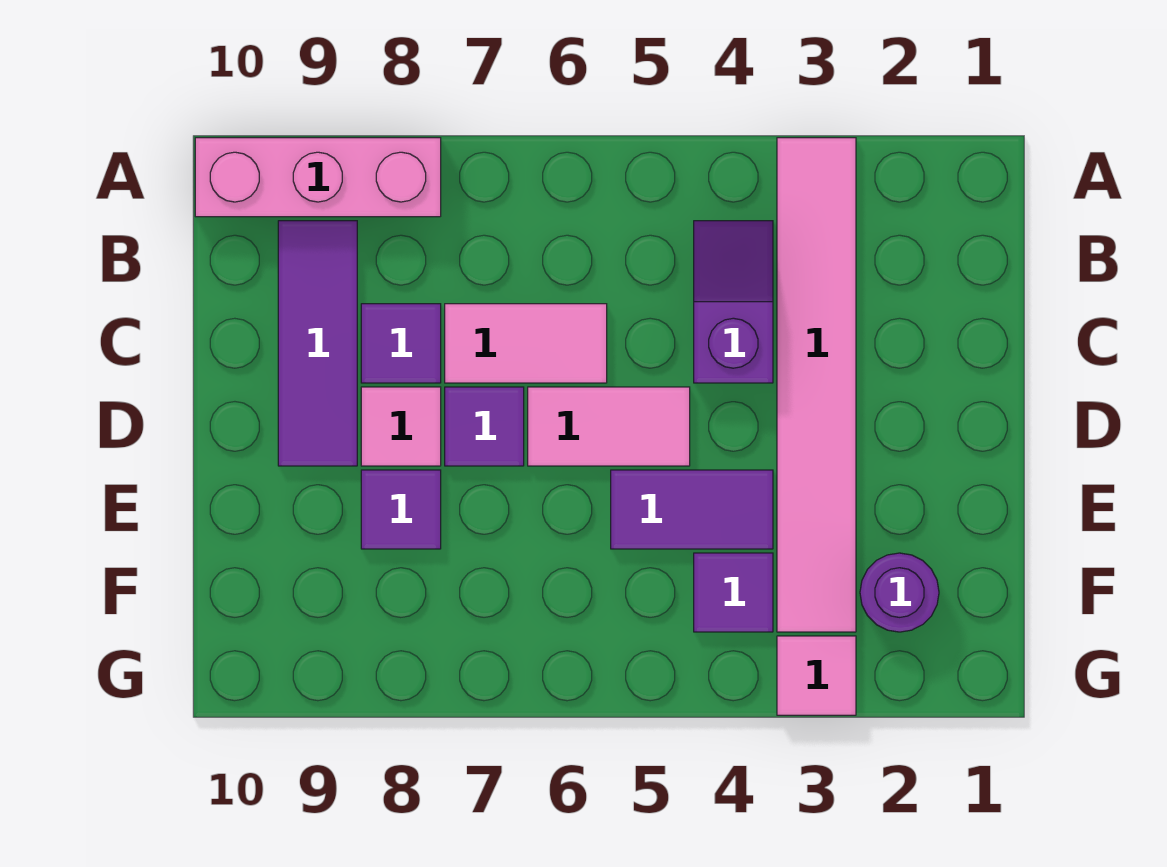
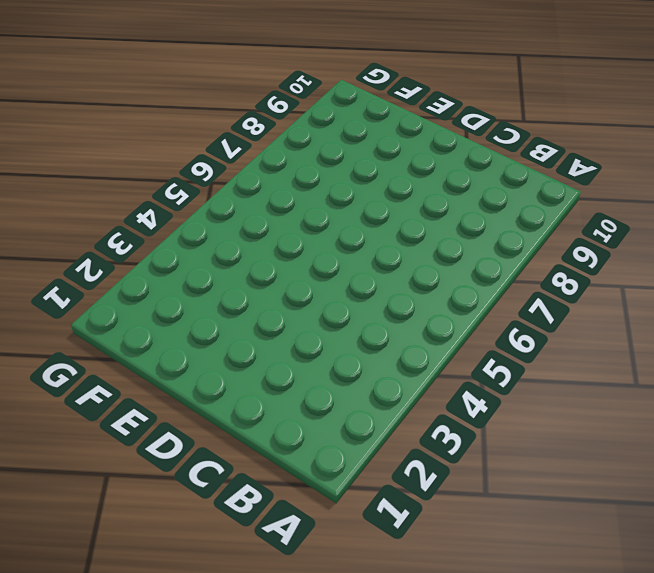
none -> pink tile A3:F3 level 1
none -> pink brick A8:A10 level 1
none -> purple slope B4:C4 level 1 top C

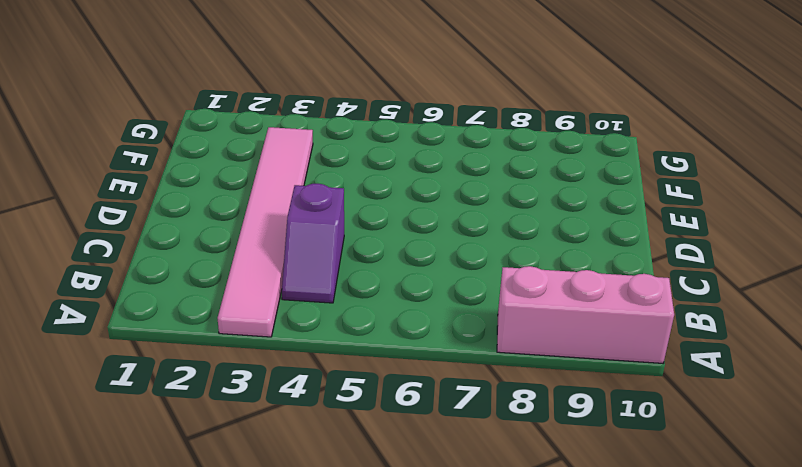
none -> purple tile B9:D9 level 1
none -> pink tile C6:C7 level 1
none -> purple tile C8 level 1

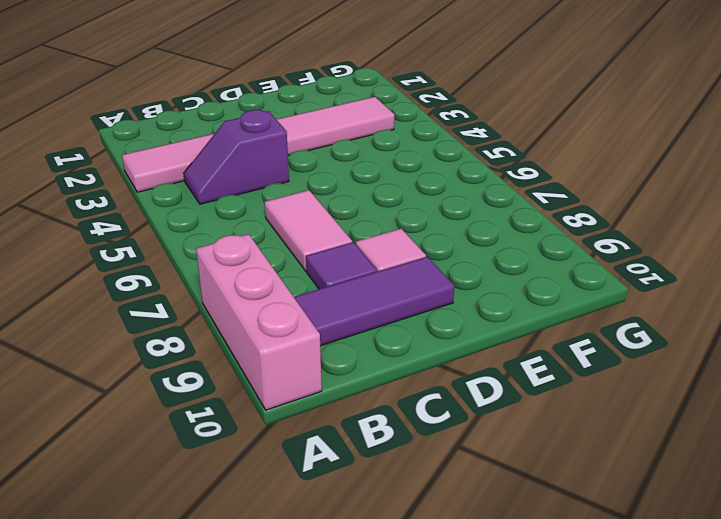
none -> pink tile D5:D6 level 1
none -> purple tile D7 level 1
none -> purple tile E4:E5 level 1

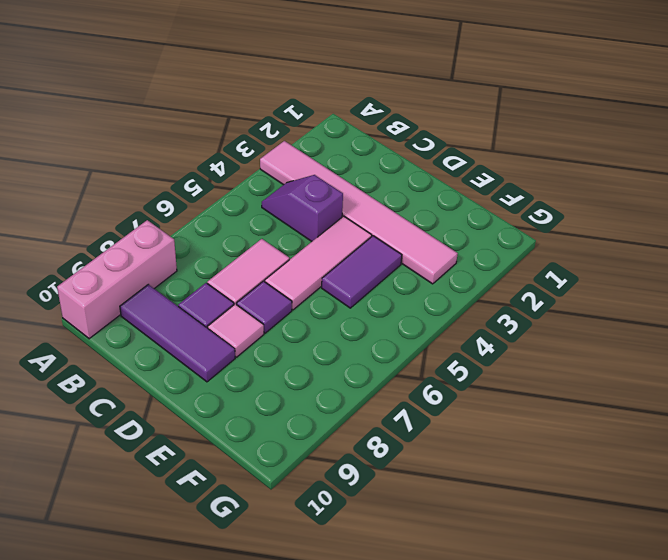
pink tile D4:D6 level 1 -> pink tile D5:D6 level 1
none -> purple tile E8 level 1
none -> purple round brick F2 level 1
none -> purple tile F4 level 1

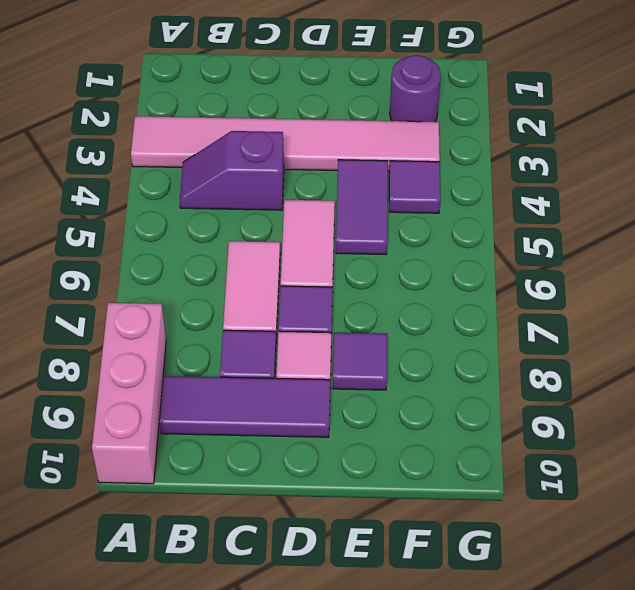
none -> pink tile G3 level 1

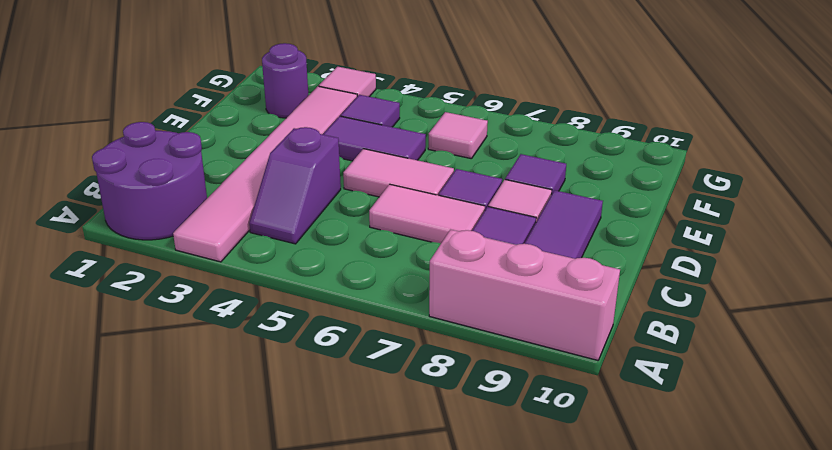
purple round brick A1:B2 level 1 -> none
pink tile F6 level 1 -> none

